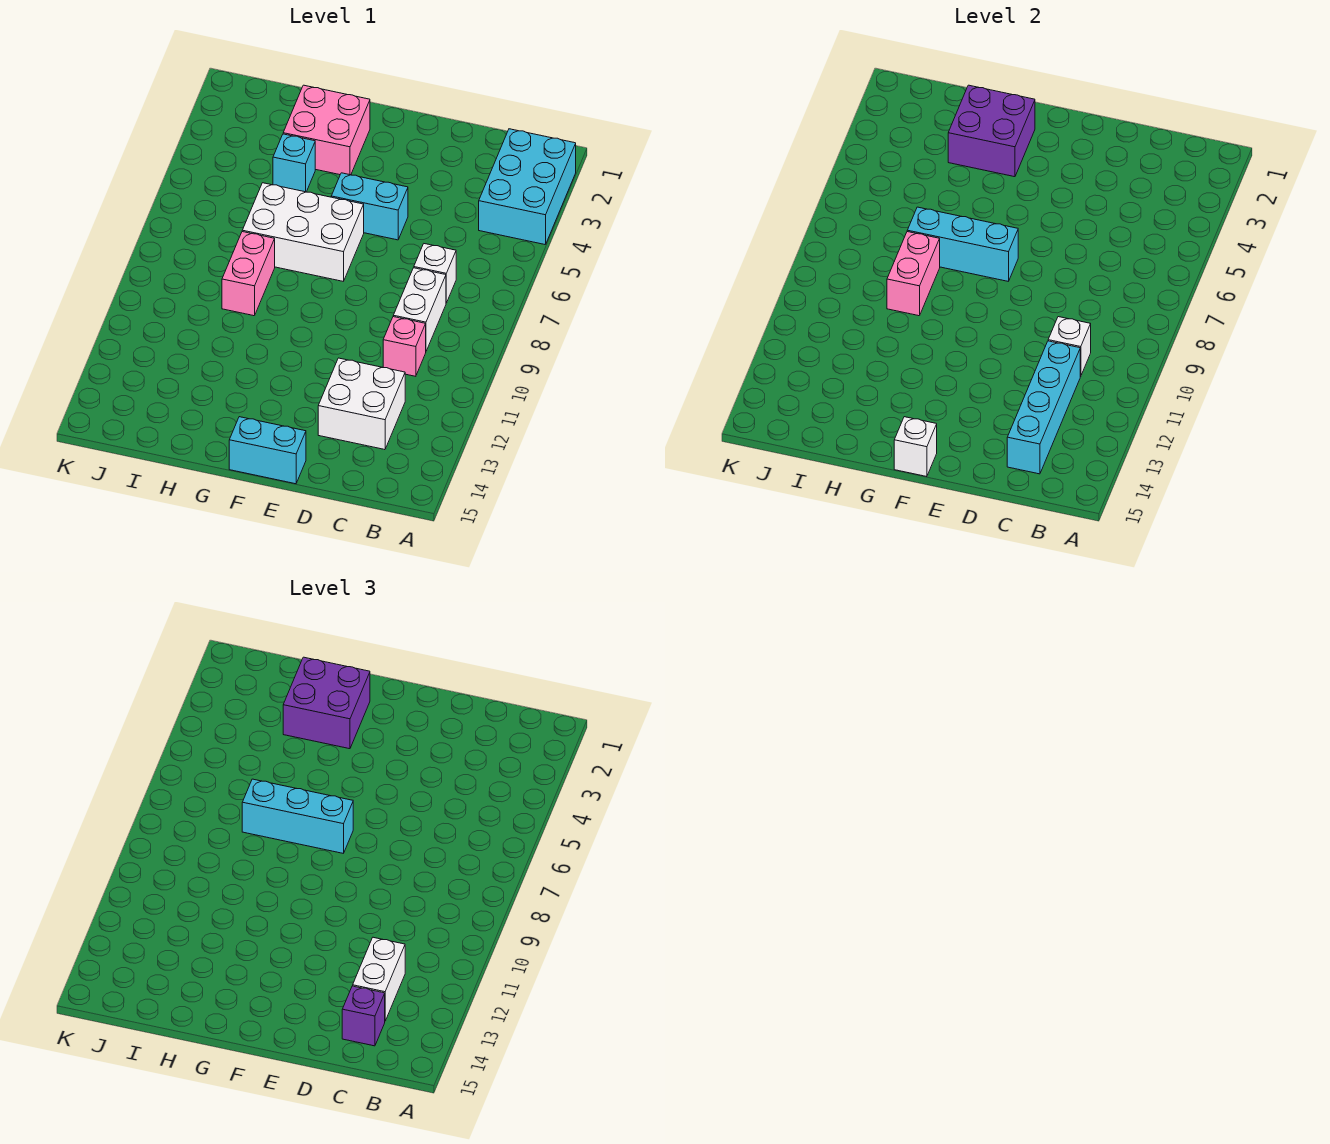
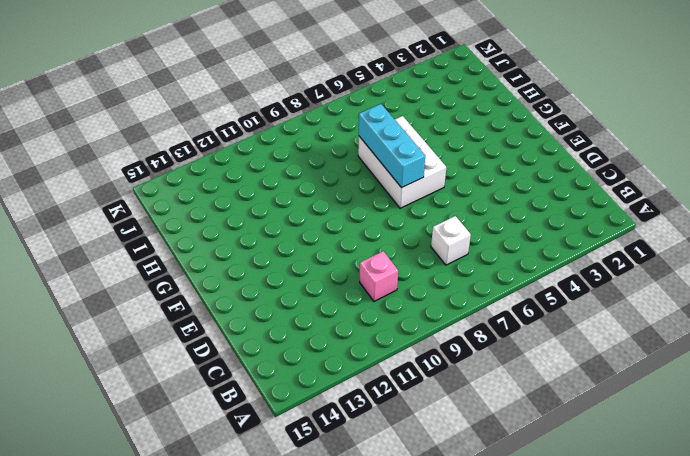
none -> cyan brick A2:B4 level 1
none -> white brick C8:C9 level 1
none -> white brick C12:D13 level 1

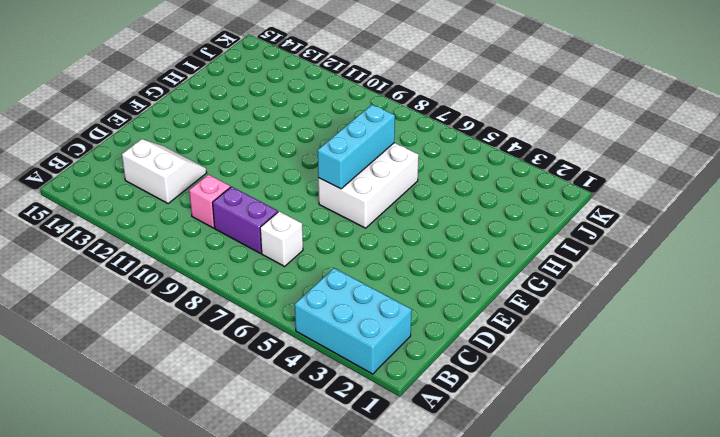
purple brick C8:C9 level 1 -> white brick C8:C9 level 1
white slope C12:D13 level 1 top C -> white brick C12:D13 level 1
none -> cyan brick E5:F5 level 1
none -> cyan brick E15:F15 level 1
none -> pink brick G2:H3 level 1

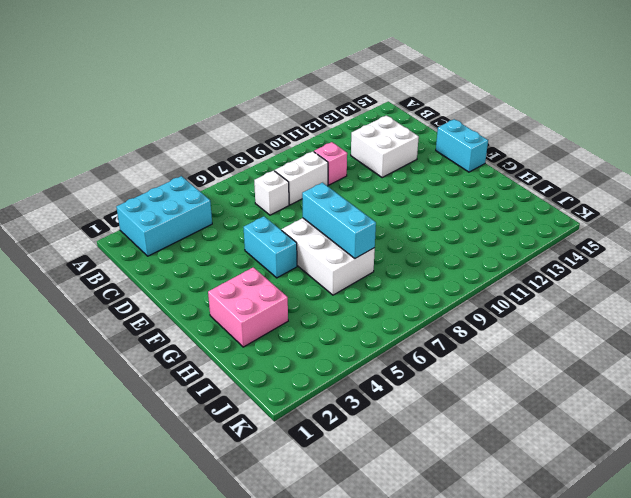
none -> cyan brick H4 level 1
none -> pink brick H8:H9 level 1
none -> white brick C10 level 2

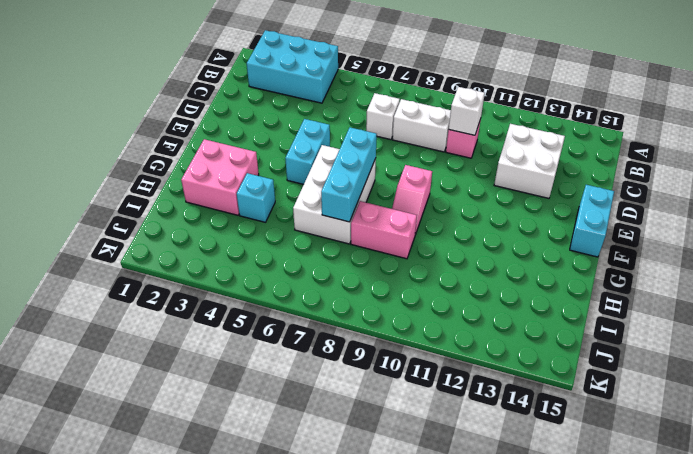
pink slope F9:G9 level 1 top F -> none
none -> cyan brick C11:C14 level 2
none -> white brick F15 level 2
none -> purple brick G2:H3 level 2

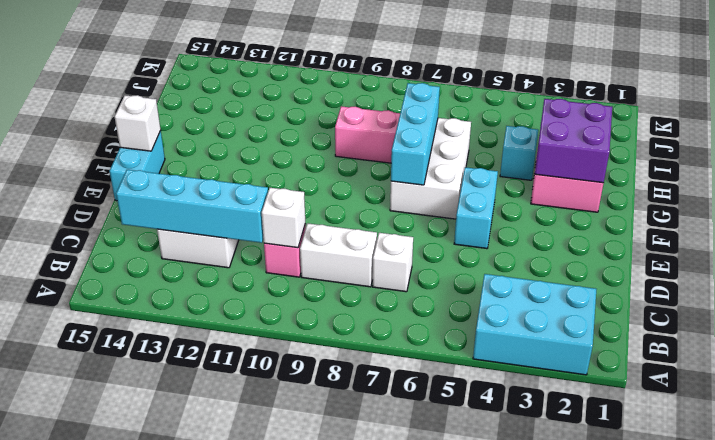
none -> pink brick H8:H9 level 2
none -> white brick C12:C13 level 3
none -> purple brick C14 level 3

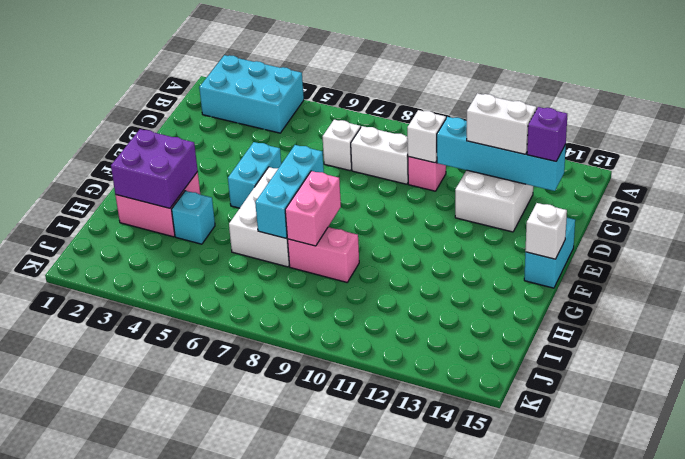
pink brick G8:H8 level 2 -> pink brick H8:H9 level 2
none -> cyan brick F7:H7 level 3
none -> purple brick G2:H3 level 3

